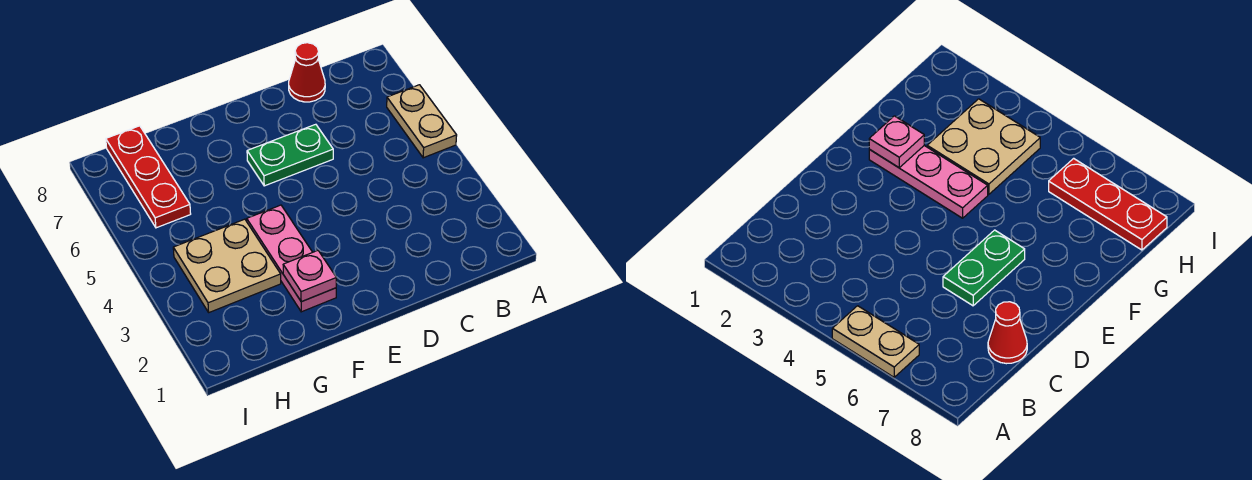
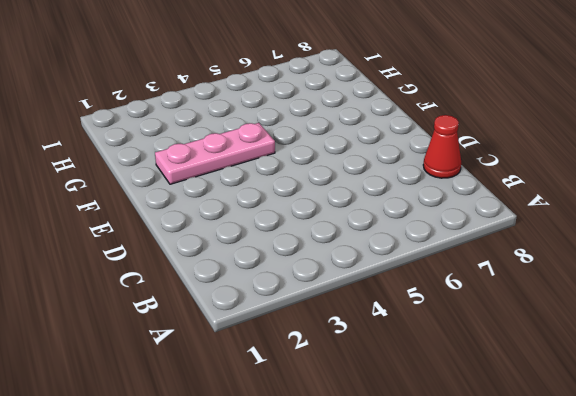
none -> tan plate A5:A6 level 1
none -> green plate D6:E6 level 1

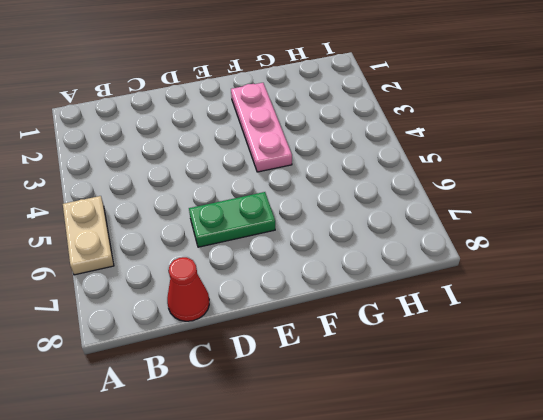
none -> tan plate G3:H4 level 1
none -> red plate H6:H8 level 1

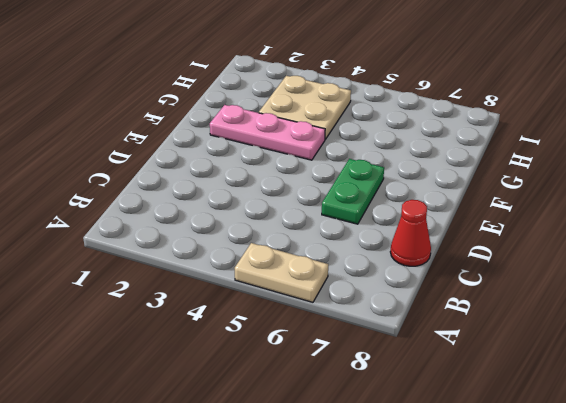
none -> red plate H6:H8 level 1
none -> pink plate F2 level 2

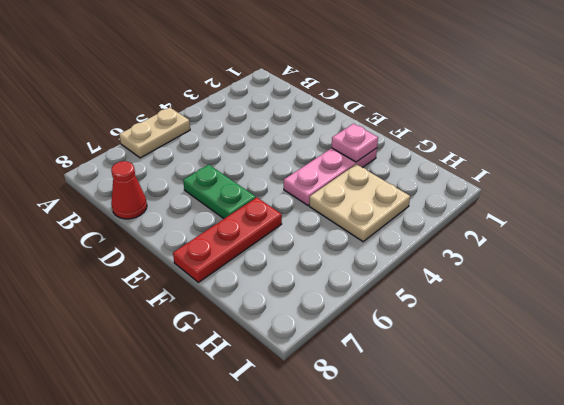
red plate F6:F8 level 1 -> red plate H6:H8 level 1

